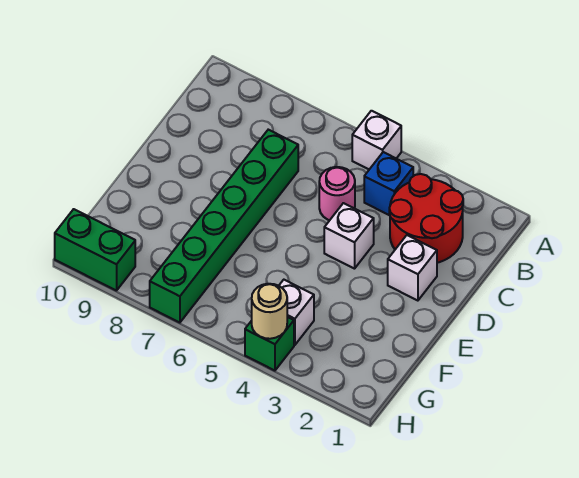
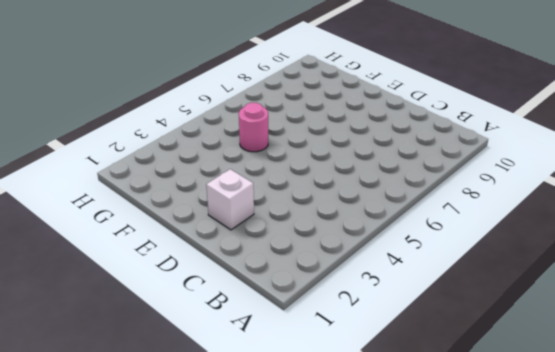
pink round brick F5 level 1 -> pink round brick C5 level 1
none -> white brick A5 level 1
none -> red round brick B2:C3 level 1

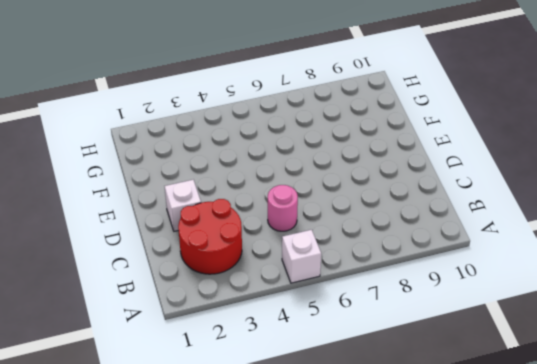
none -> blue brick B4 level 1
none -> green brick C7:H7 level 1

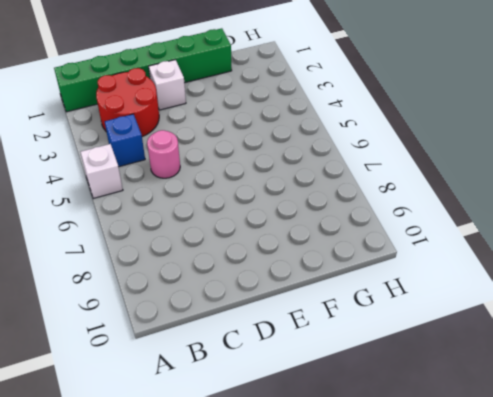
green brick A1:F1 level 1 -> green brick C7:H7 level 1
none -> white brick D4 level 1
none -> white brick G4 level 1

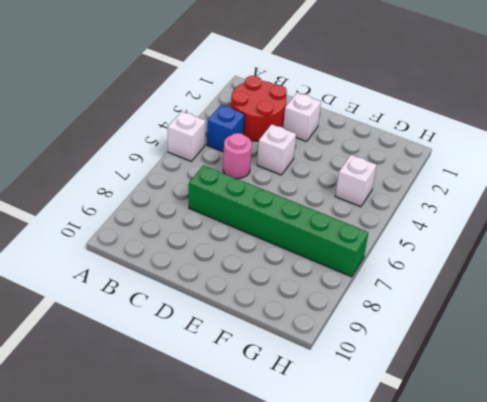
none -> green brick H4 level 1
none -> green brick H9:H10 level 1

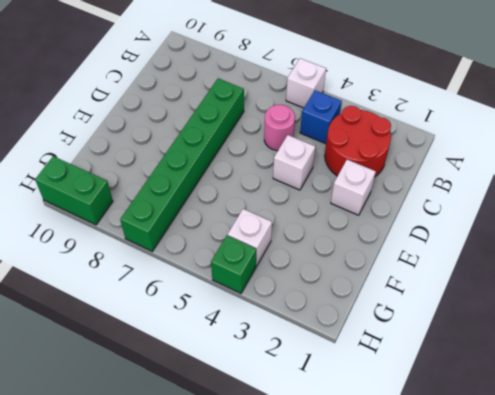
none -> tan round brick H4 level 2

